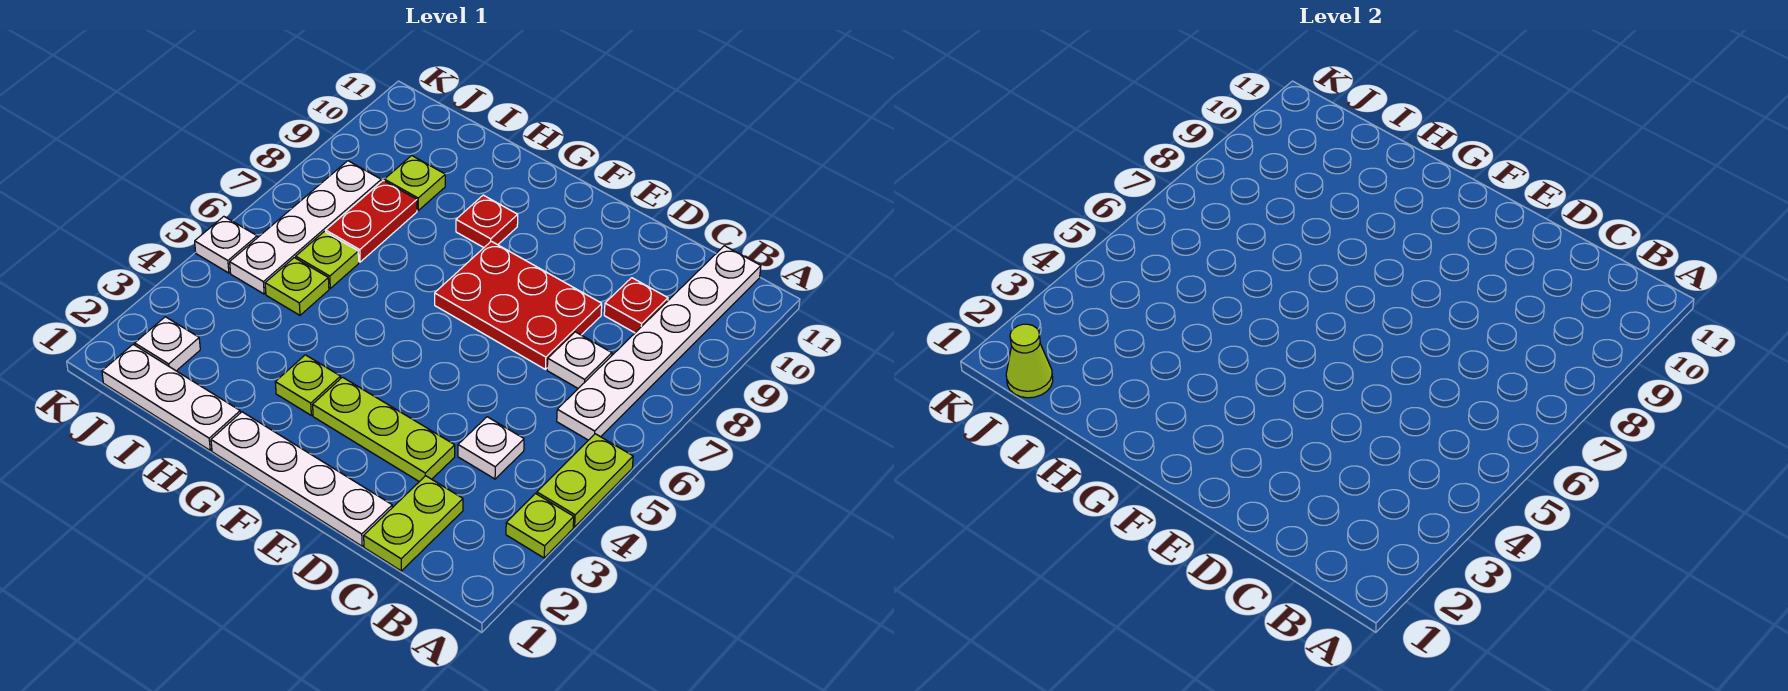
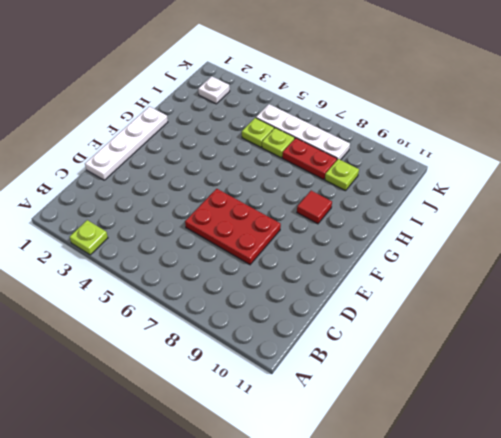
red plate D6:E8 level 1 -> red plate D7:F8 level 1
red tile G9 level 1 -> red plate G9 level 1
none -> lime plate A4:A5 level 1
none -> white plate B6:B11 level 1
none -> lime plate C1:C2 level 1

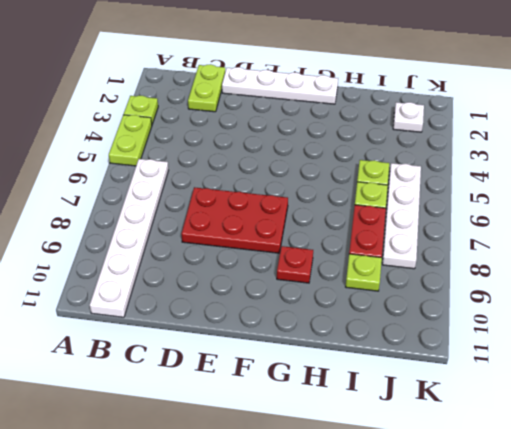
none -> white plate C4 level 1
none -> white plate C7 level 1
none -> red plate C9 level 1

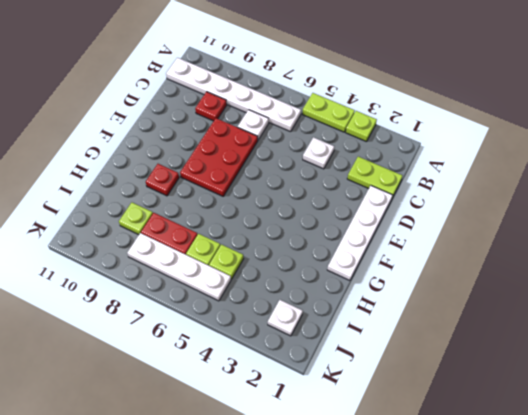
none -> lime plate D3:F3 level 1
none -> lime plate G3 level 1
none -> white plate H1:J1 level 1

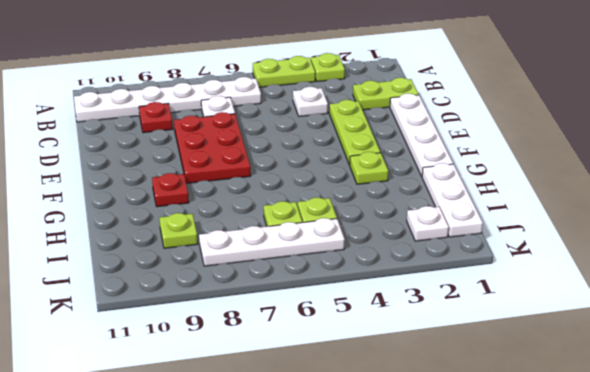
none -> red plate I7:I8 level 1
none -> white plate K5 level 1
none -> lime cone J1 level 2

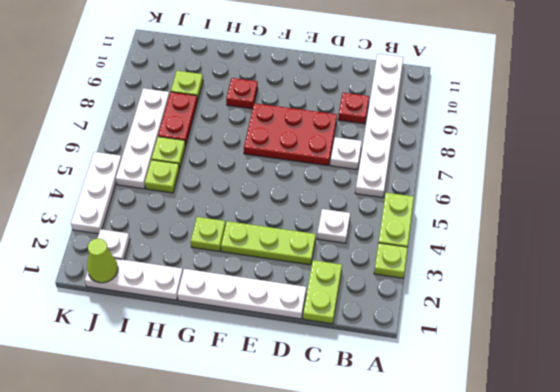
white plate K3:K5 level 1 -> white plate K5 level 1

